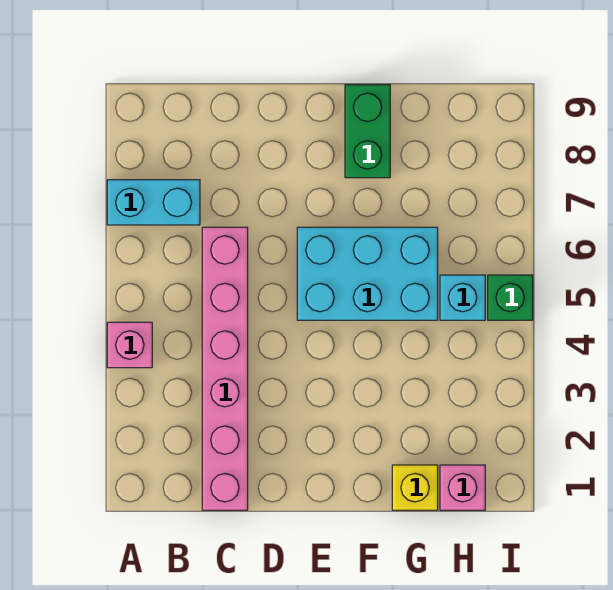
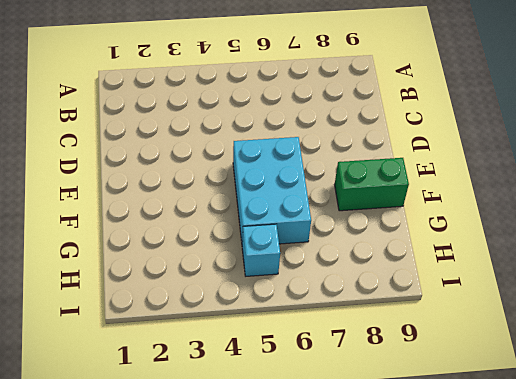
none -> pink brick A4 level 1
none -> cyan brick A7:B7 level 1

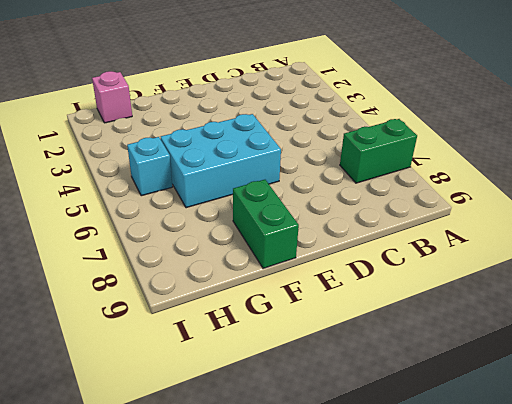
green brick A7:B7 level 1 -> cyan brick A7:B7 level 1
none -> pink brick A4 level 1
none -> pink brick C1:C6 level 1

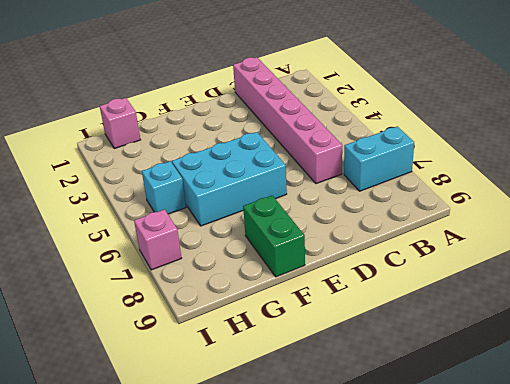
pink brick I7 level 1 -> pink brick A4 level 1
none -> yellow brick G1 level 1
none -> green brick I5 level 1

